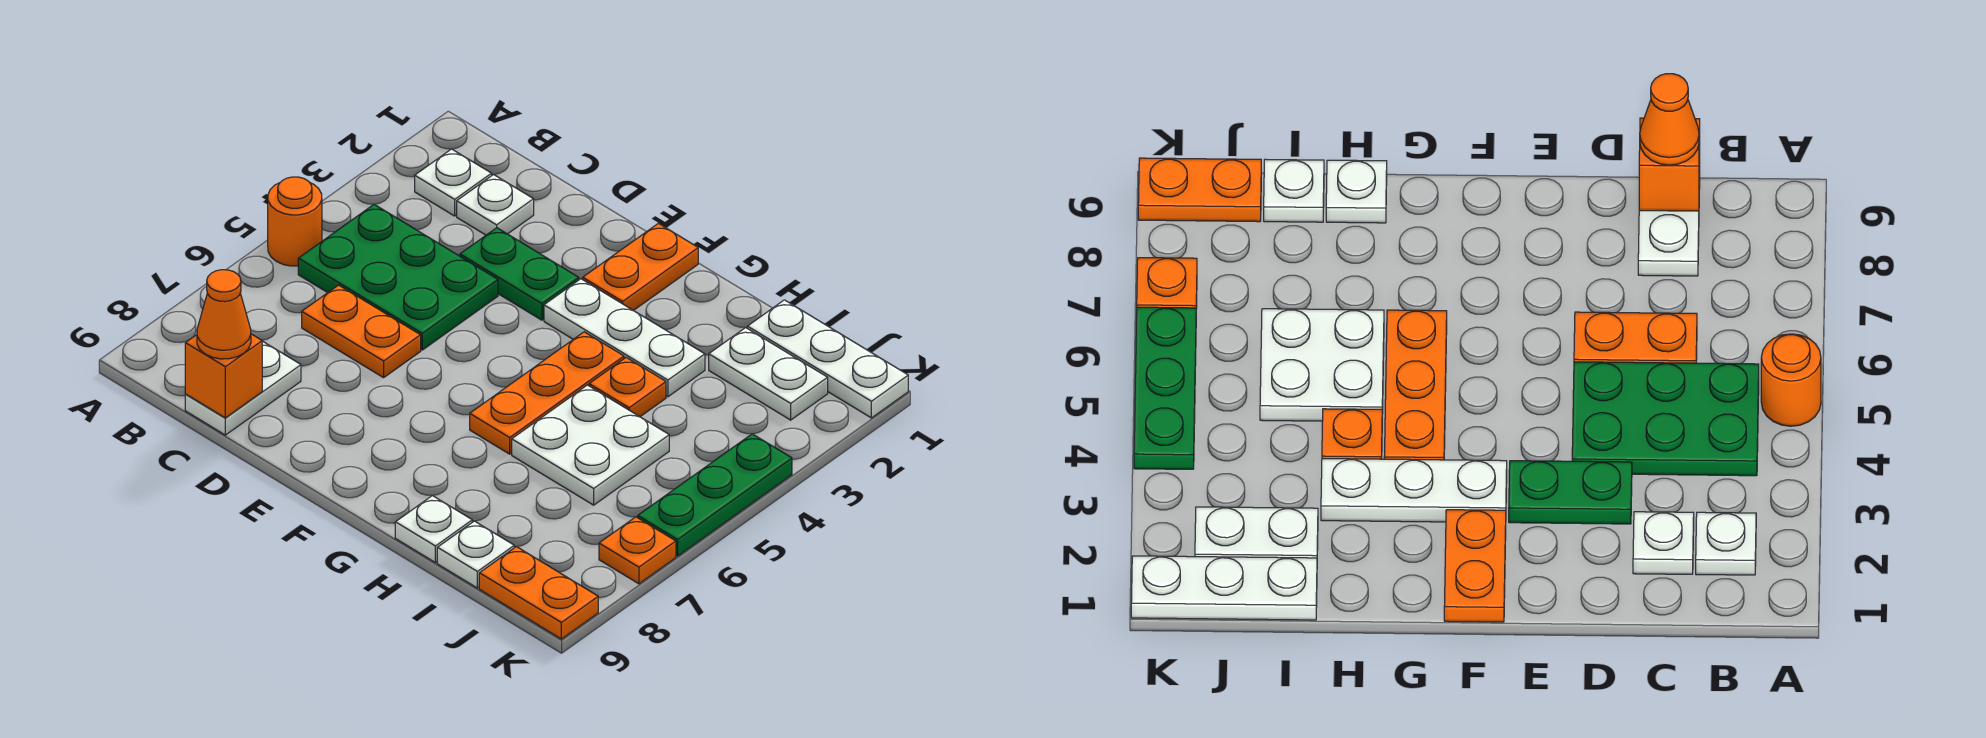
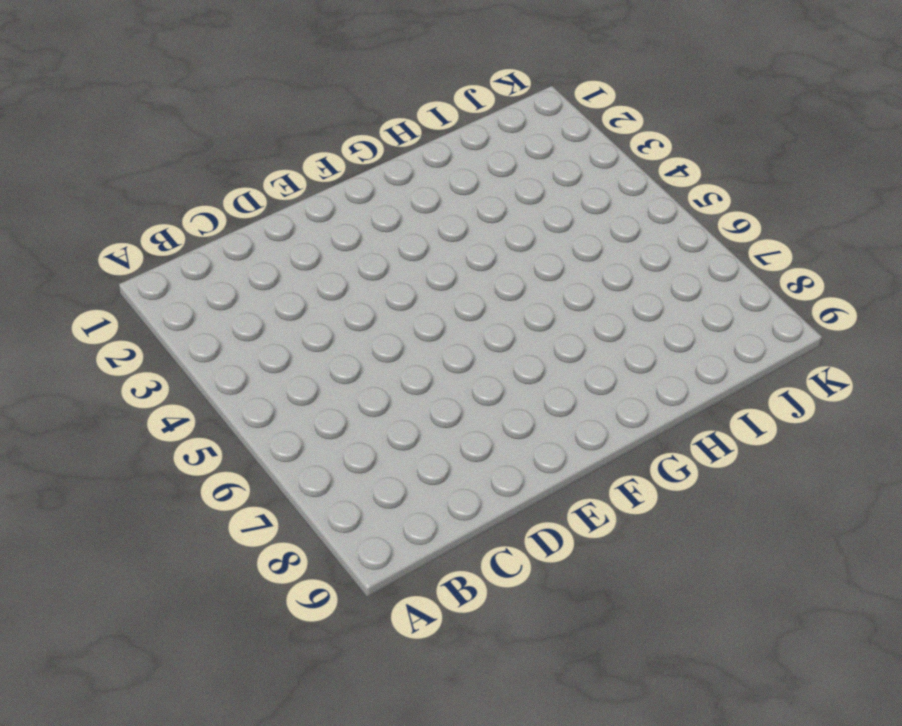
none -> orange round brick A5 level 1
none -> white plate B2 level 1
none -> green plate B4:D5 level 1

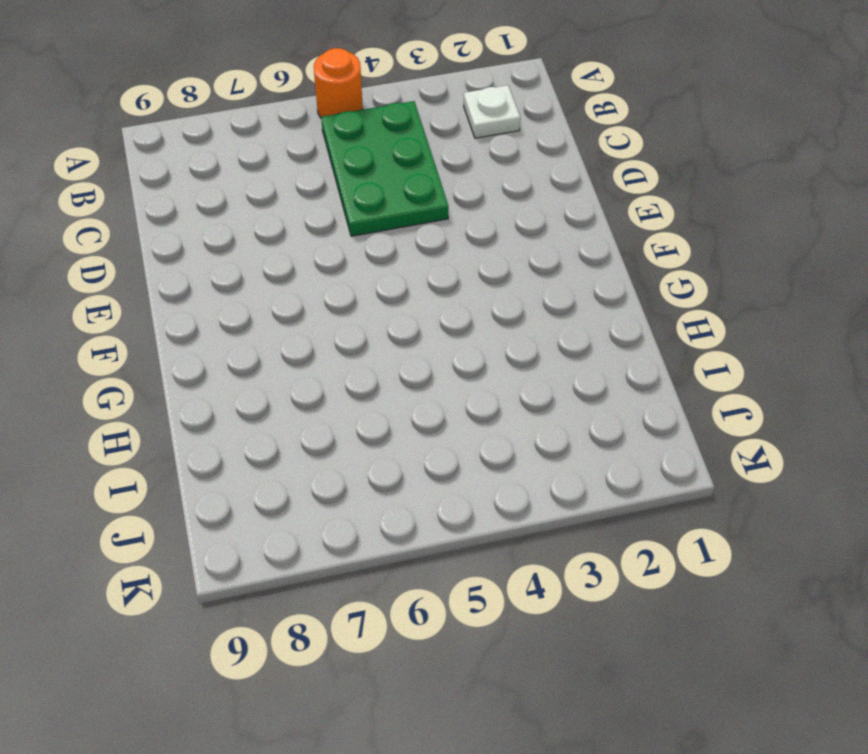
none -> white plate C2 level 1
none -> orange plate C6:D6 level 1
none -> white plate C8:C9 level 1

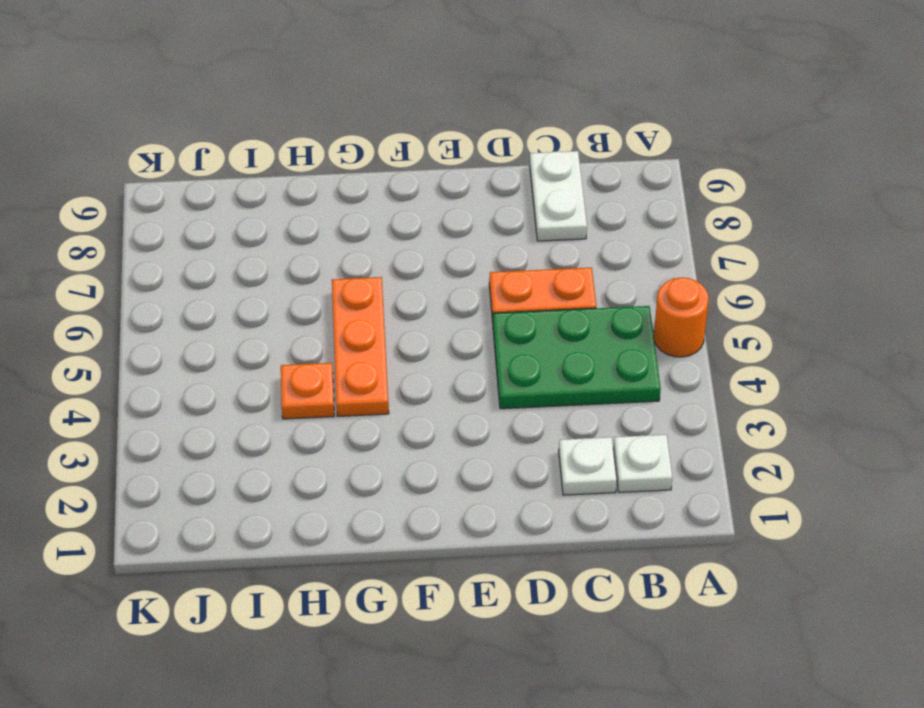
none -> green plate D3:E3 level 1
none -> orange plate F1:F2 level 1
none -> white plate F3:H3 level 1

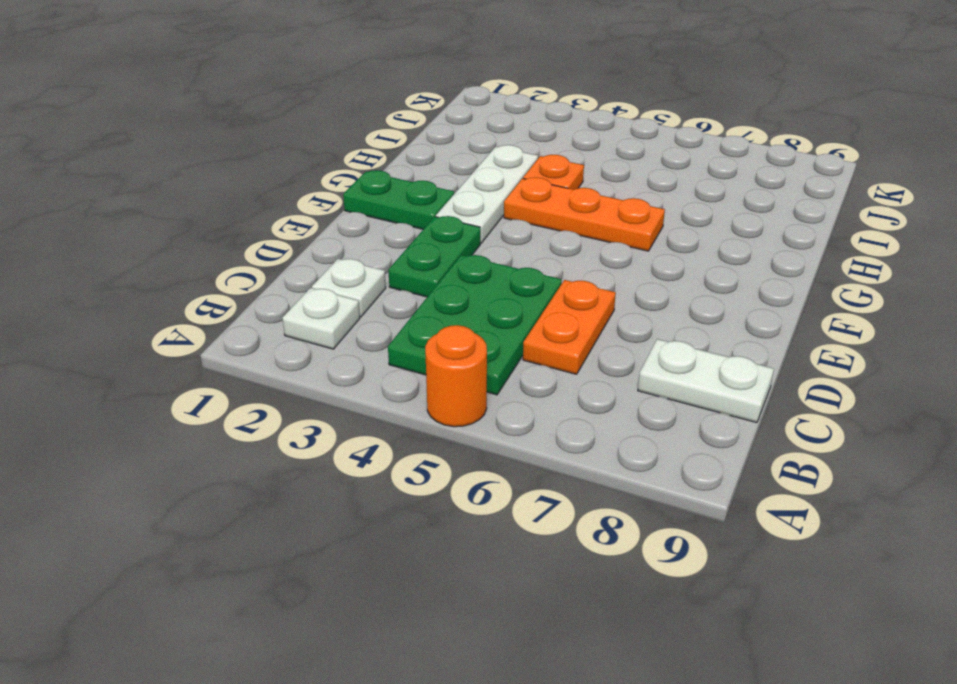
green plate F1:F2 level 1 -> orange plate F1:F2 level 1
none -> white plate H5:I6 level 1
none -> white plate H9 level 1
none -> white plate I1:K1 level 1

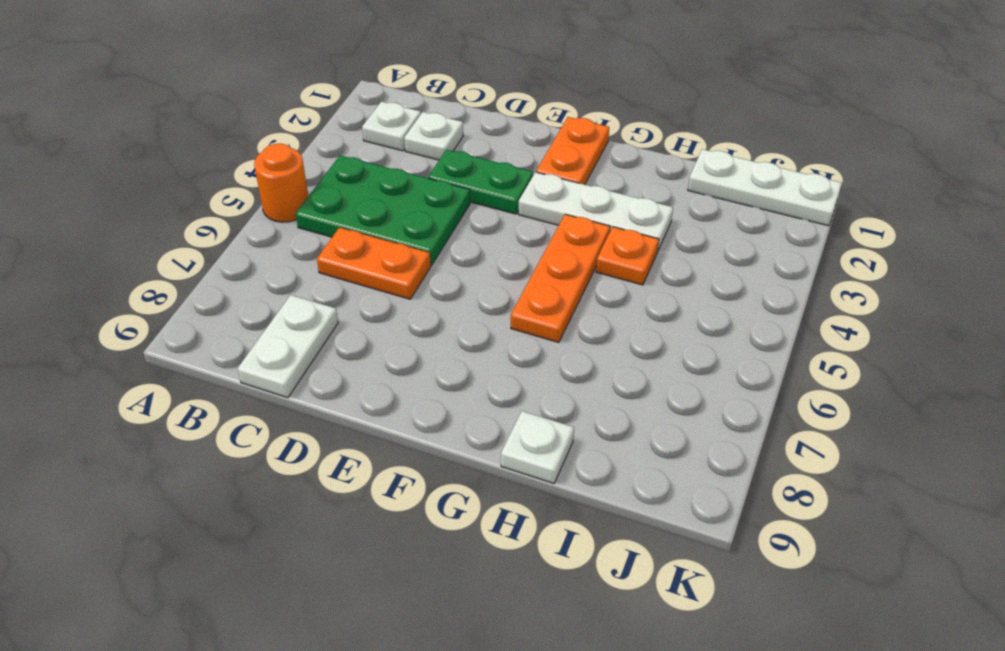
none -> white plate H5:I6 level 1
none -> white plate I2:J2 level 1
none -> white plate I9 level 1

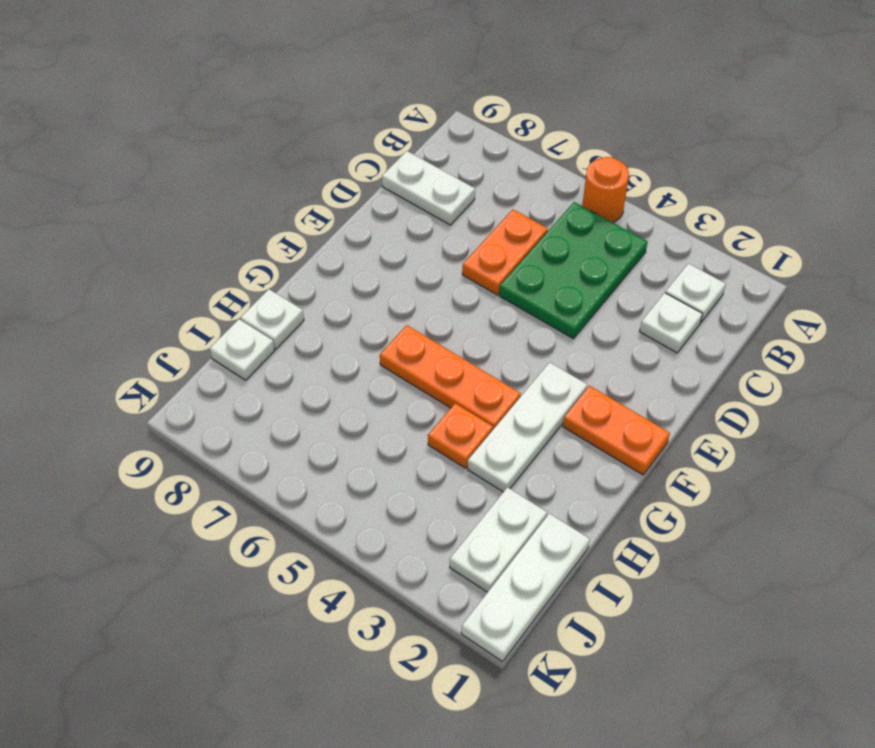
none -> green plate D3:E3 level 1
none -> white plate H5:I6 level 1
none -> orange plate J9:K9 level 1

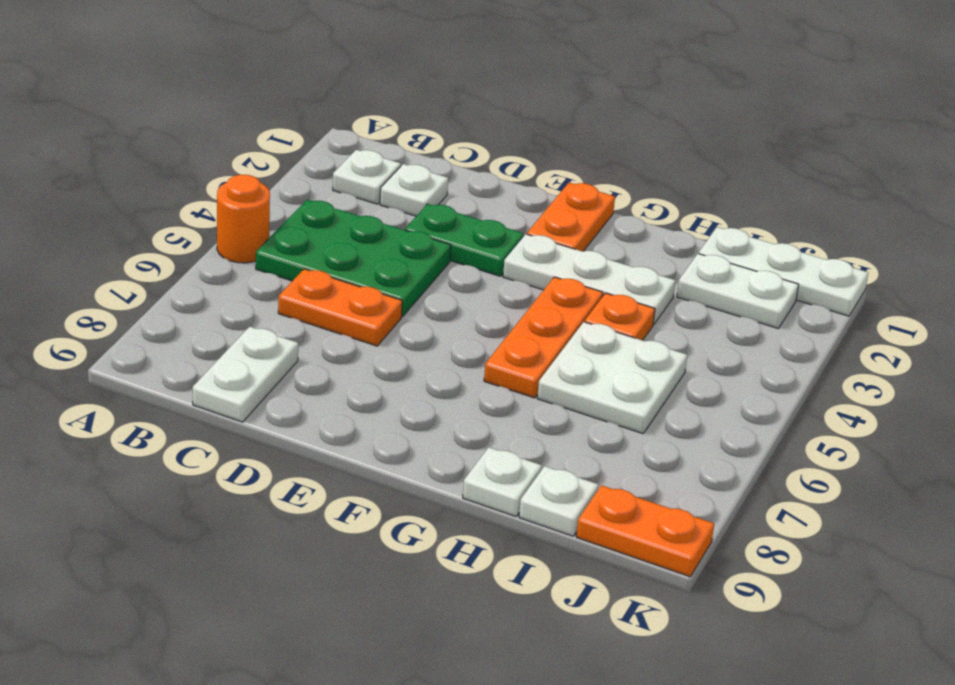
none -> green plate K4:K6 level 1
none -> orange plate K7 level 1
none -> orange brick C9 level 2

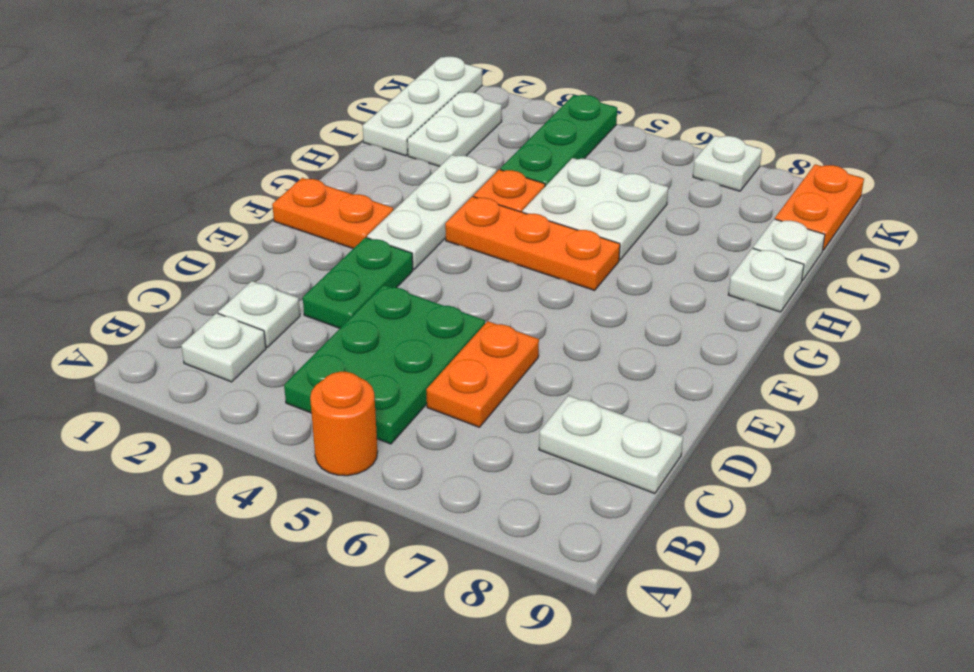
green plate I4:K4 level 1 -> green plate K4:K6 level 1
white plate K7 level 1 -> orange plate K7 level 1
none -> orange brick C9 level 2
none -> orange cone C9 level 3

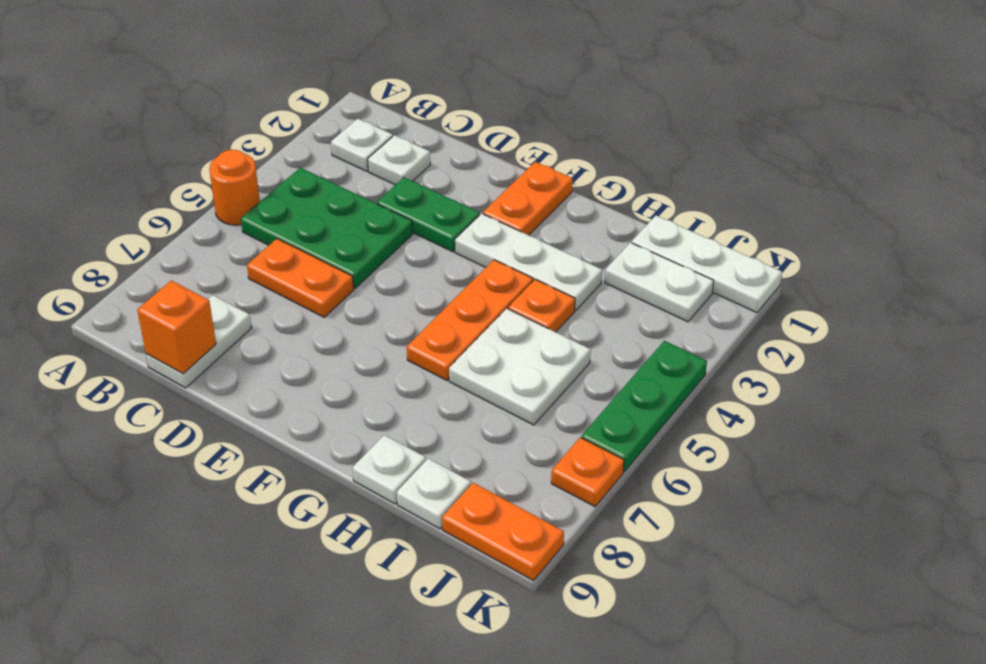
none -> orange cone C9 level 3

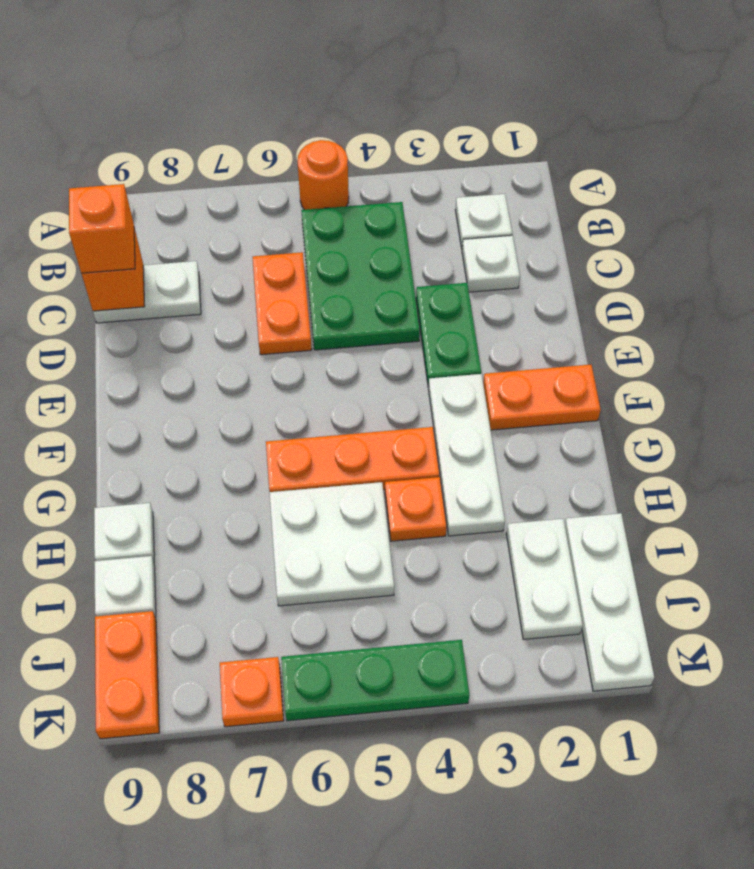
orange brick C9 level 3 -> orange cone C9 level 3

